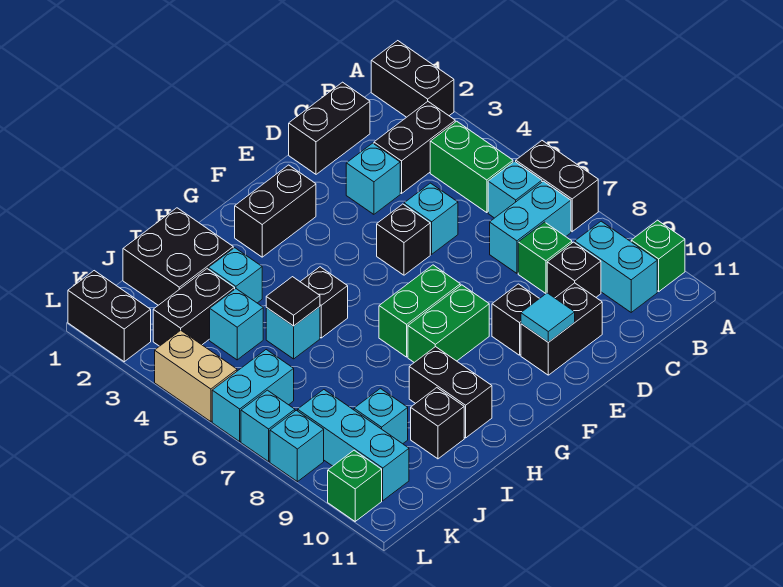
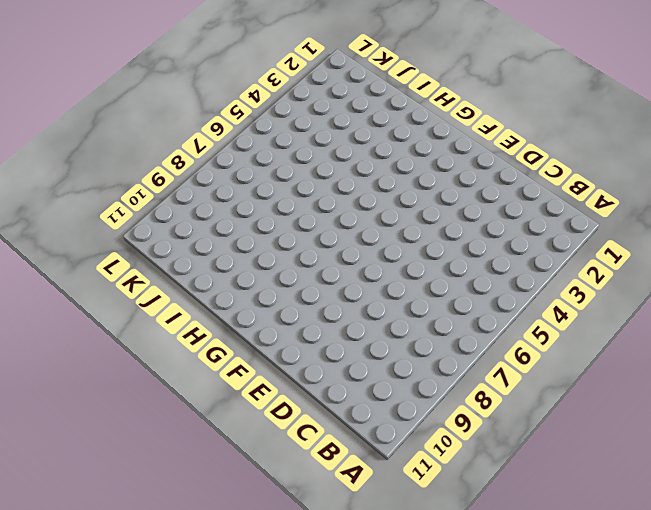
none -> black brick A1:A2 level 1
none -> black brick A6:A7 level 1
none -> green brick A10 level 1
none -> black brick B3:C3 level 1

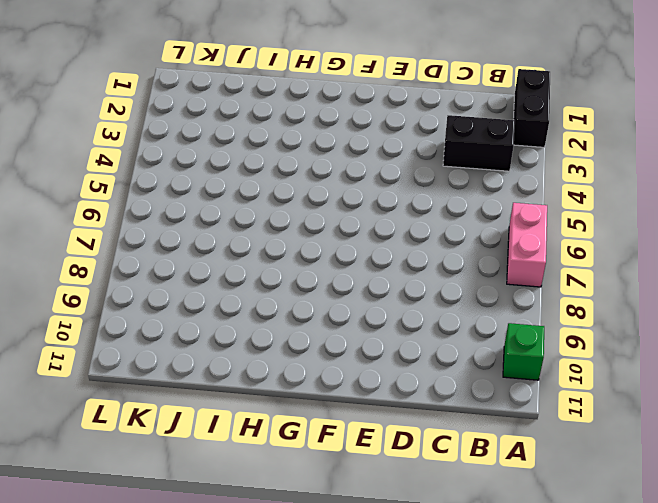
pink brick A6:A7 level 1 -> black brick A6:A7 level 1
none -> green brick B4:B5 level 1
none -> cyan brick B6 level 1
none -> cyan brick B7:C7 level 1
none -> cyan brick B9:B10 level 1

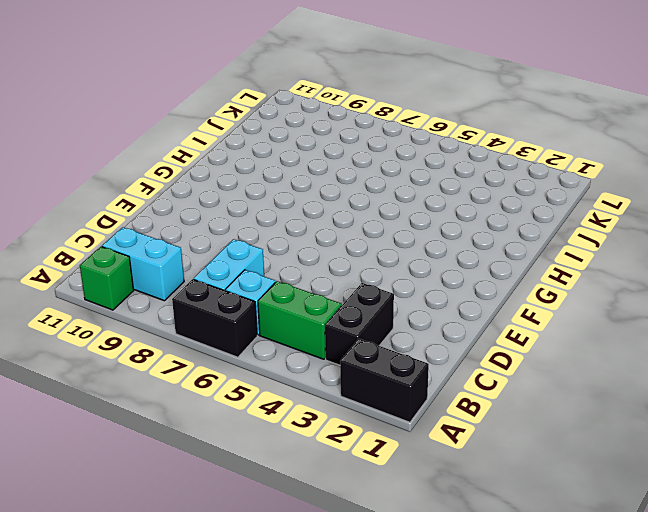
none -> black brick C1:D1 level 1
none -> green brick C8 level 1
none -> black brick C9 level 1
none -> cyan brick D3 level 1

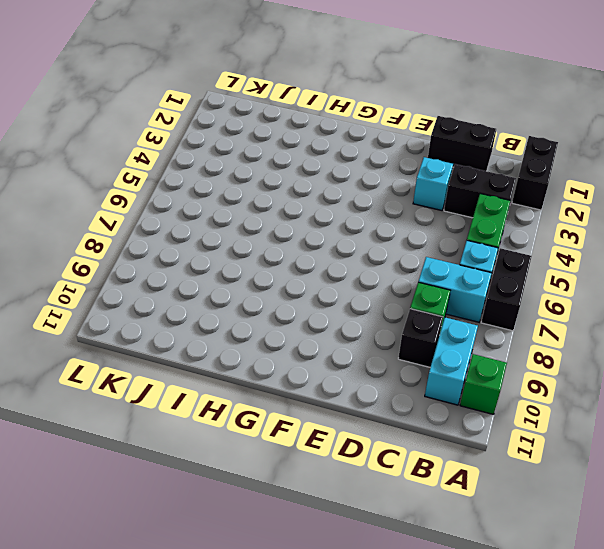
none -> cyan brick D5 level 1
none -> black brick D10:E10 level 1
none -> black brick E5 level 1
none -> black brick E9 level 1

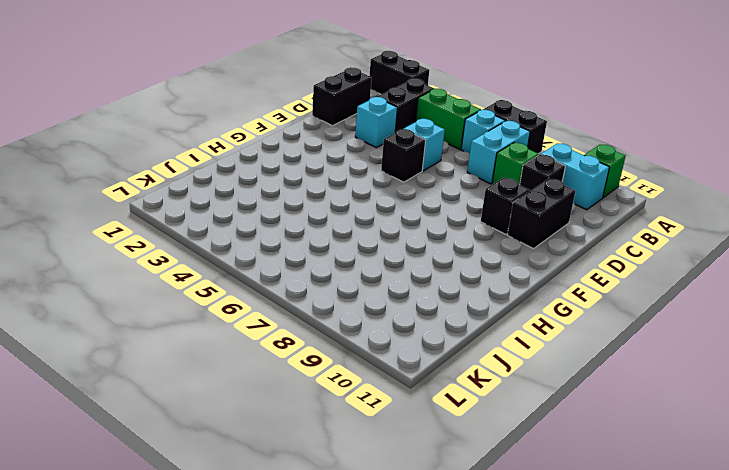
none -> black brick F2:G2 level 1
none -> green brick F7:G7 level 1
none -> green brick F8:G8 level 1
none -> black brick H5 level 1

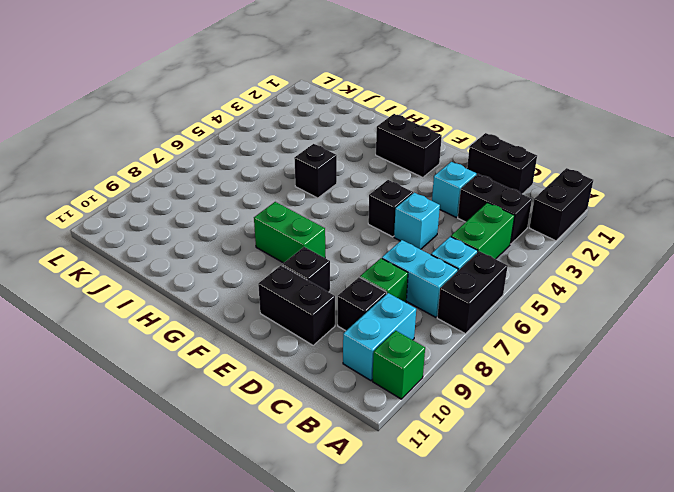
none -> green brick F7:G7 level 1
none -> black brick H9:H10 level 1
none -> black brick I1:J2 level 1
none -> cyan brick I3 level 1

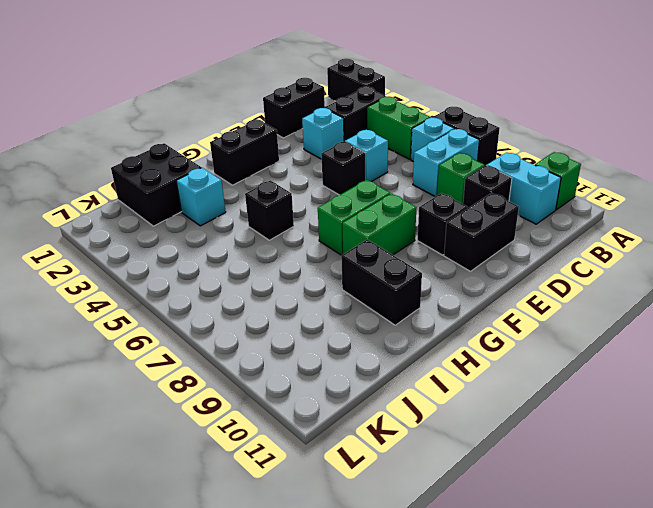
none -> cyan brick I5 level 1
none -> black brick I10 level 1
none -> black brick J3:K3 level 1
none -> cyan brick J4 level 1

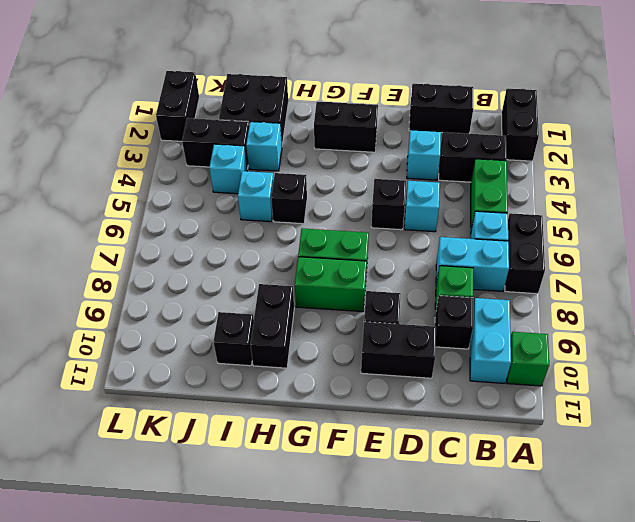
none -> cyan brick J9 level 1
none -> cyan brick K6:L6 level 1
none -> cyan brick K8:K10 level 1
none -> tan brick L4:L5 level 1

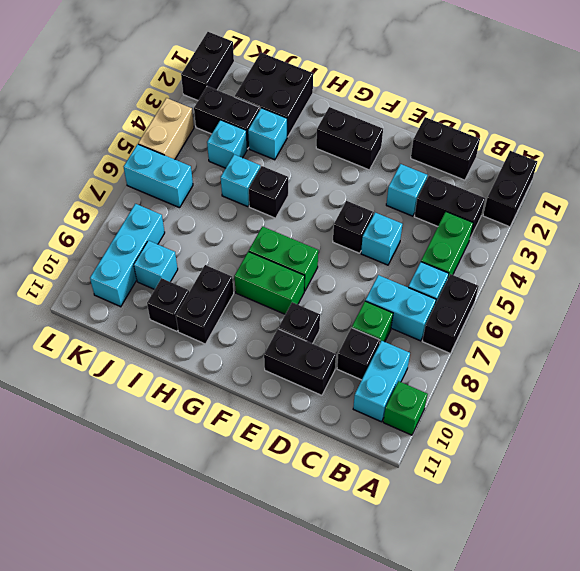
none -> cyan brick L7 level 1
none -> cyan brick L8 level 1
none -> green brick L10 level 1
none -> cyan tile E10 level 2

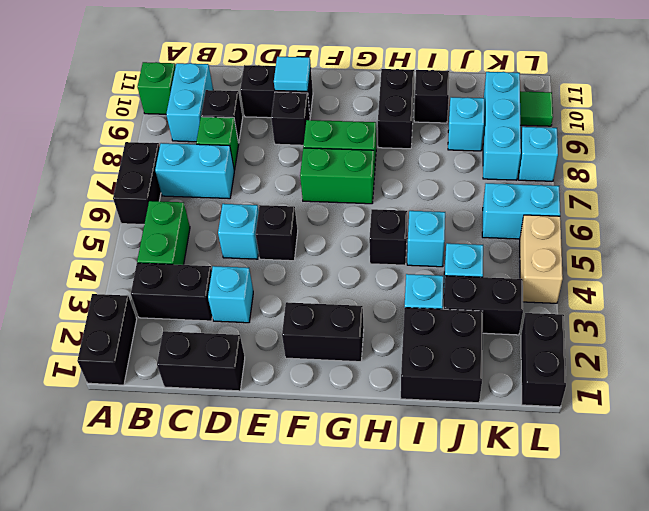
green tile L10 level 1 -> green brick L10 level 1
none -> cyan brick B6 level 1
none -> cyan brick L7 level 1
none -> black tile I5 level 2

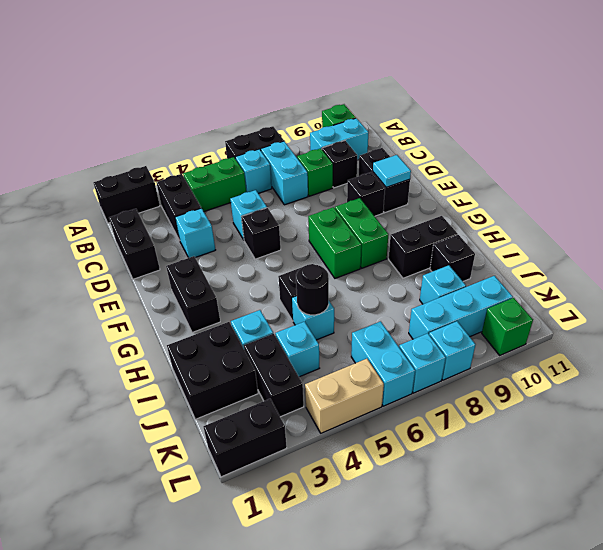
black round brick I5 level 2 -> black tile I5 level 2

